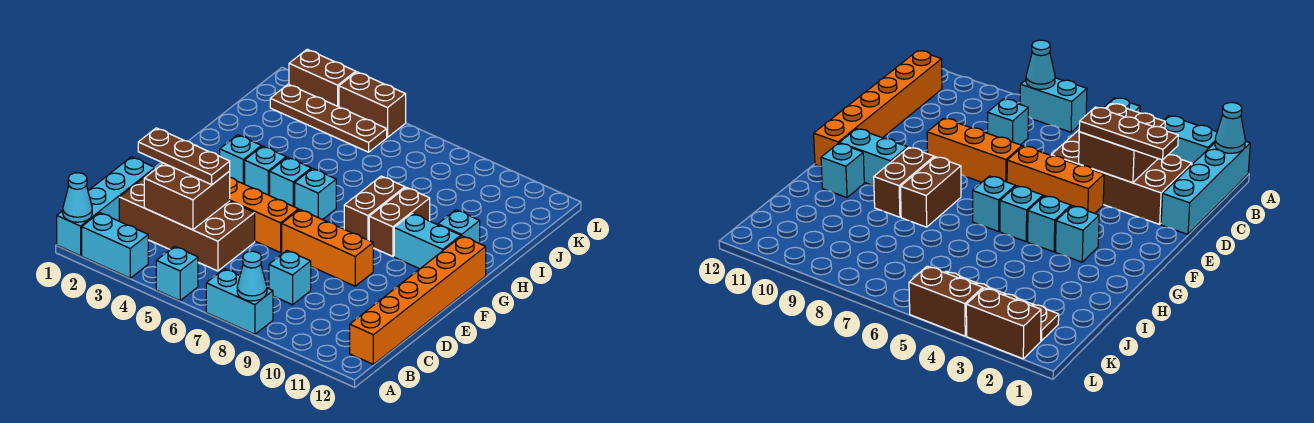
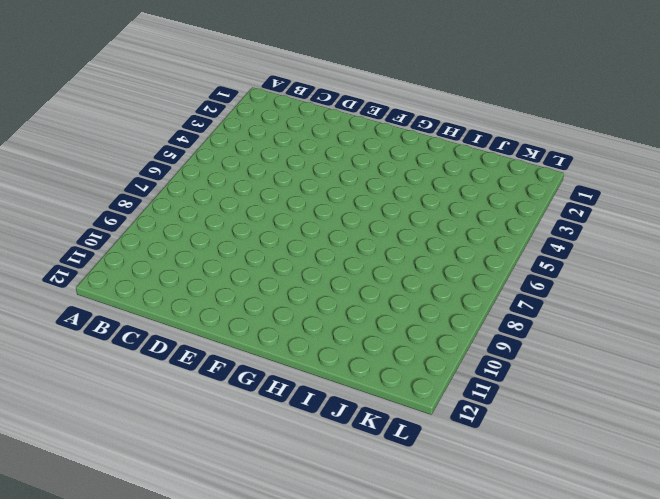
none -> cyan brick A1:D1 level 1
none -> cyan brick A2:A3 level 1
none -> cyan brick A5 level 1

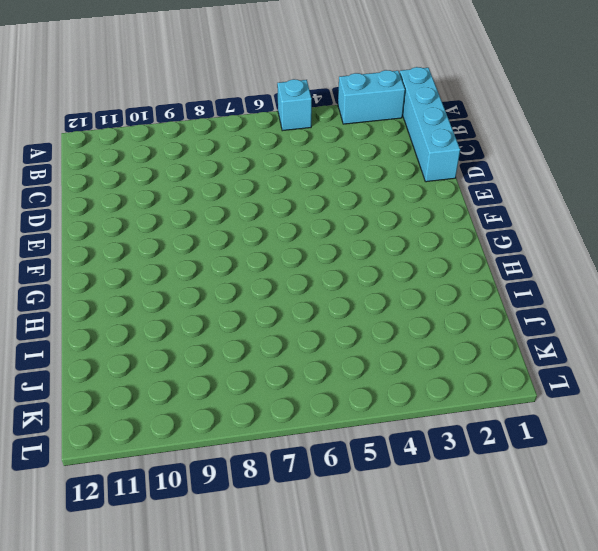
none -> cyan brick A7:A8 level 1
none -> orange brick B12:G12 level 1
none -> brown brick C2:D5 level 1

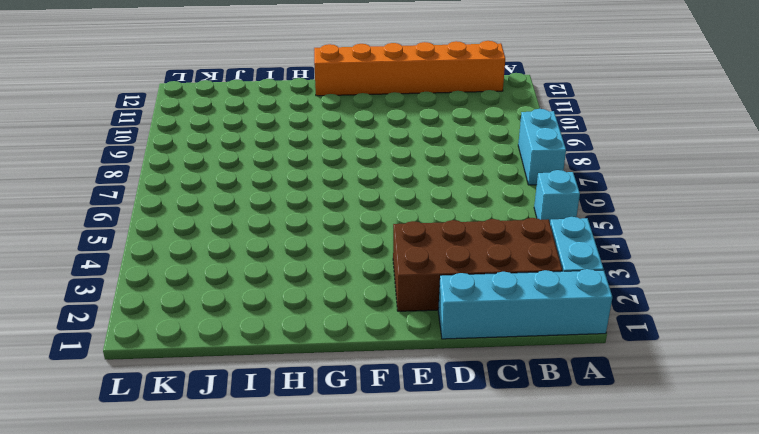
brown brick B2:E3 level 1 -> brown brick C2:D5 level 1
none -> cyan brick C8 level 1
none -> orange brick E4:E6 level 1
none -> orange brick E7:E9 level 1

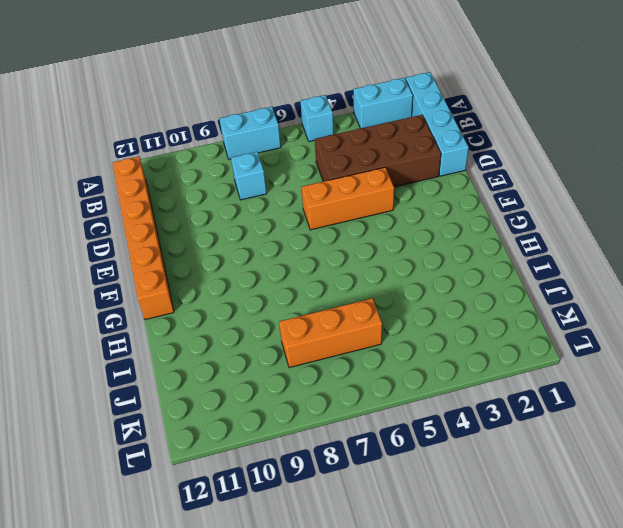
orange brick J6:J8 level 1 -> orange brick E7:E9 level 1
none -> cyan brick G3 level 1
none -> cyan brick G4 level 1
none -> cyan brick G5 level 1

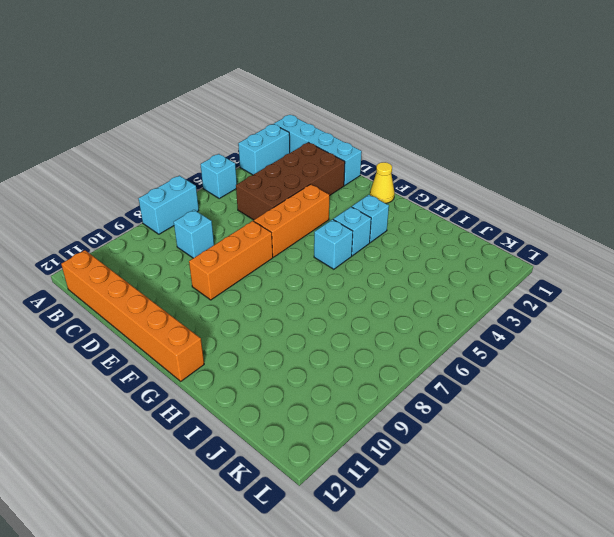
yellow cone F1 level 1 -> none
none -> cyan brick G6 level 1
none -> brown brick G8:H8 level 1
none -> brown brick G9:H9 level 1

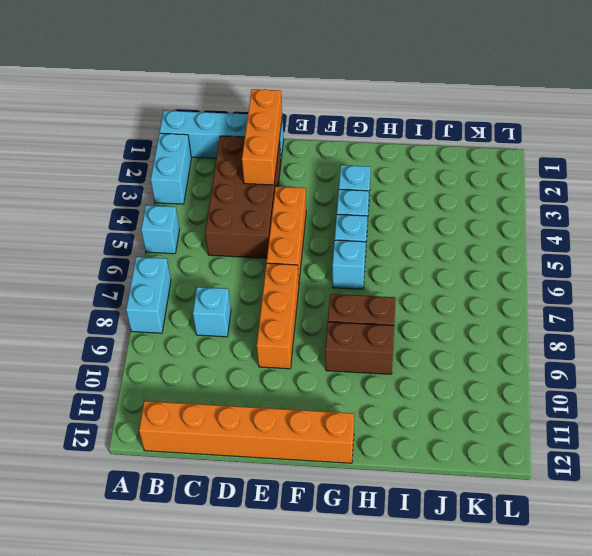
orange brick D1:D3 level 2 -> brown brick C3:D4 level 2
none -> cyan brick G10:G11 level 1
none -> cyan brick H11 level 1
none -> brown plate K2:K5 level 1

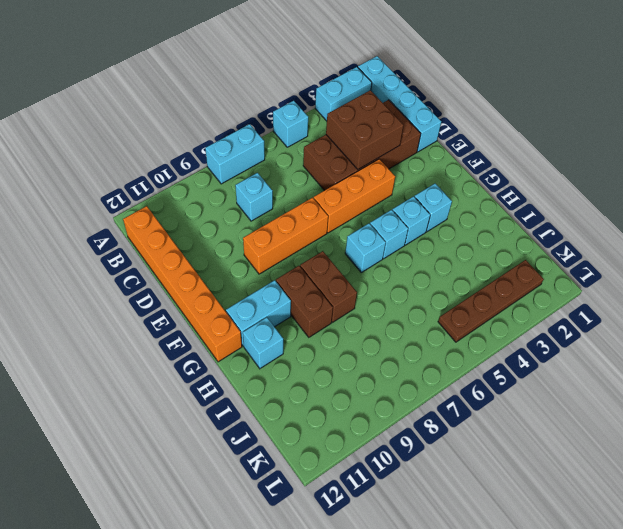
none -> brown brick L2:L3 level 1
none -> brown brick L4:L5 level 1
none -> cyan cone A1 level 2

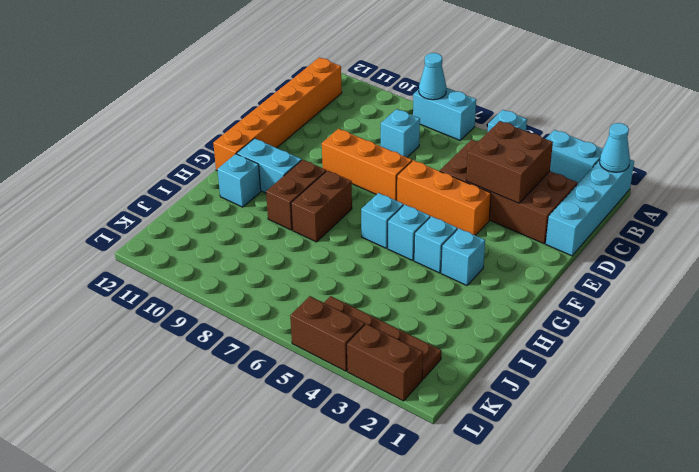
none -> brown plate D2:D4 level 3

